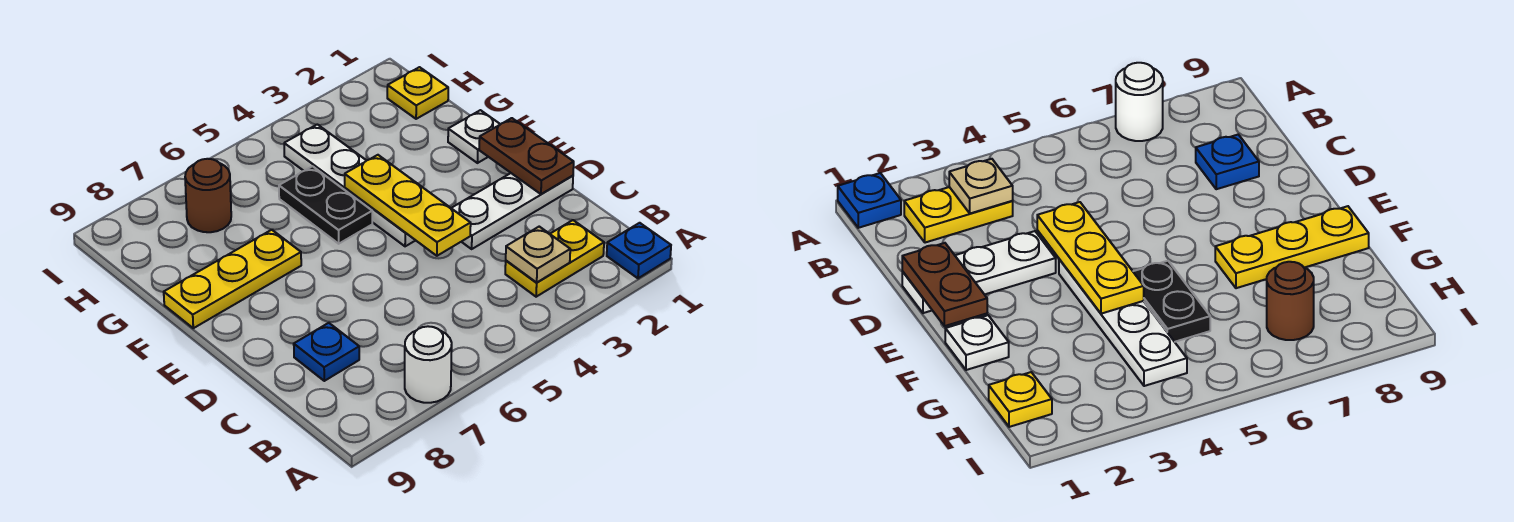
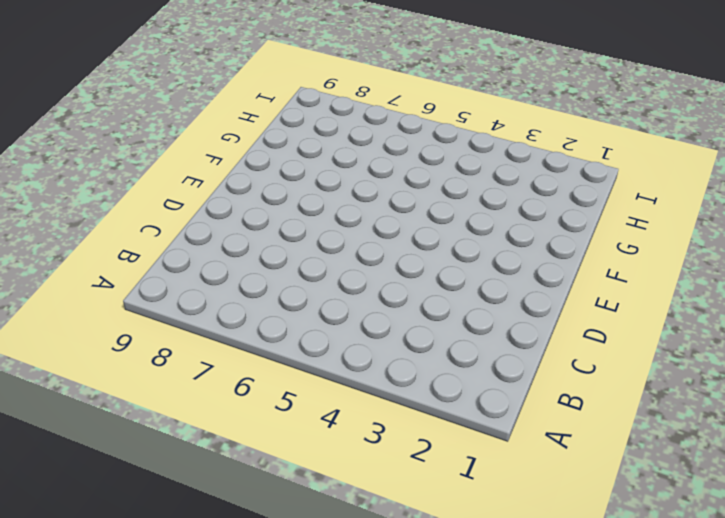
none -> blue plate A1 level 1
none -> white round brick A7 level 1
none -> yellow plate B2:B3 level 1

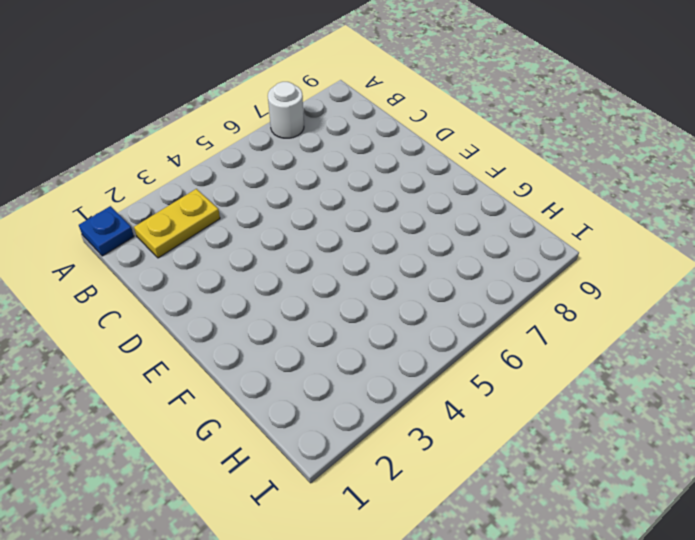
none -> blue plate C8 level 1
none -> white plate D1:D3 level 1
none -> white plate E4:H4 level 1

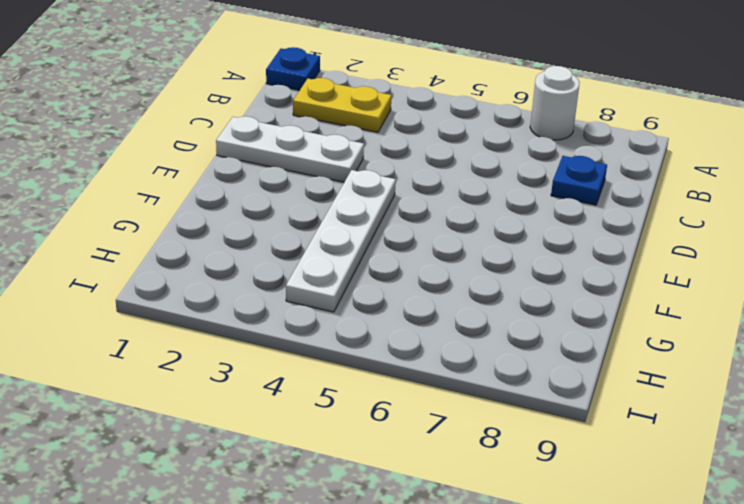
none -> white plate F1 level 1
none -> black plate F5:G5 level 1
none -> yellow plate F7:F9 level 1

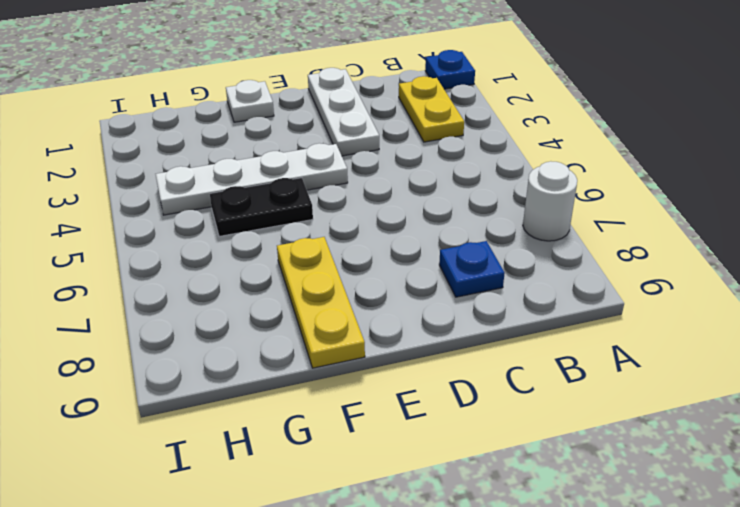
none -> yellow plate H1 level 1
none -> brown round brick H7 level 1
none -> tan plate B3 level 2

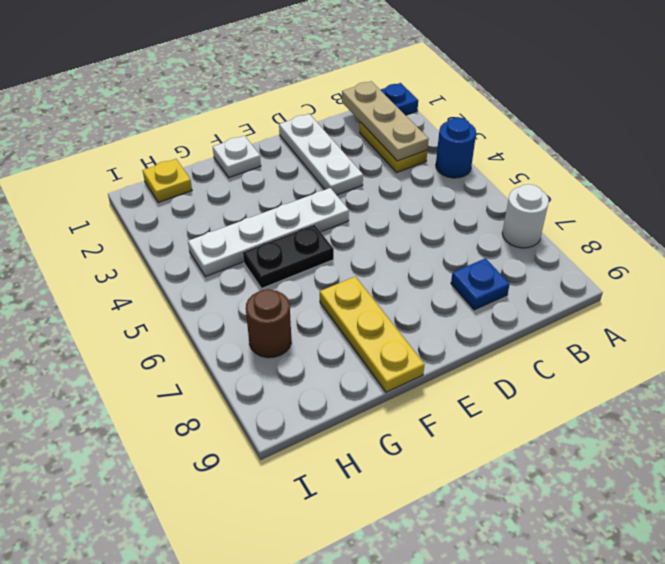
blue round brick A4 level 1 -> none
tan plate B1:B3 level 2 -> tan plate B3 level 2
none -> brown plate D1:E1 level 2
none -> yellow plate D4:F4 level 2

